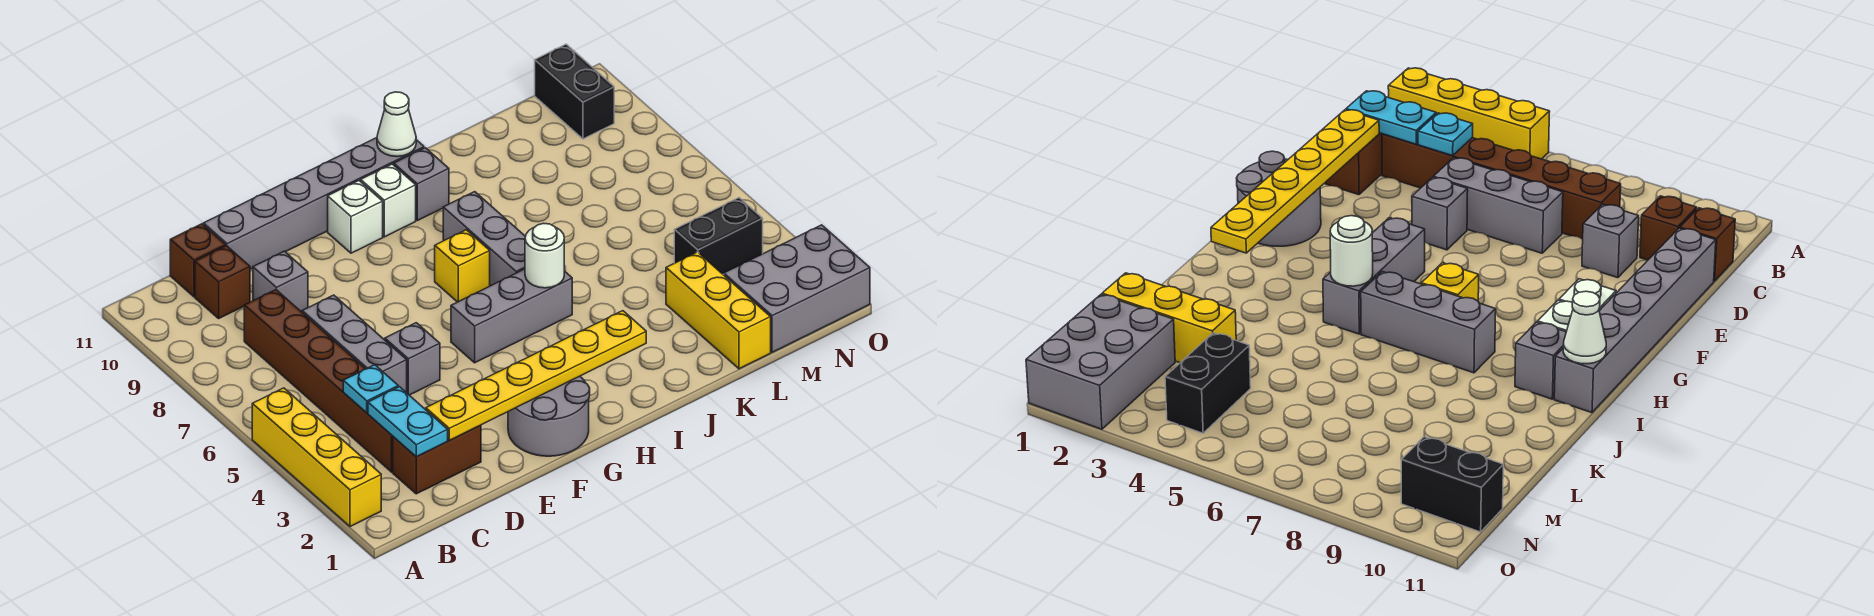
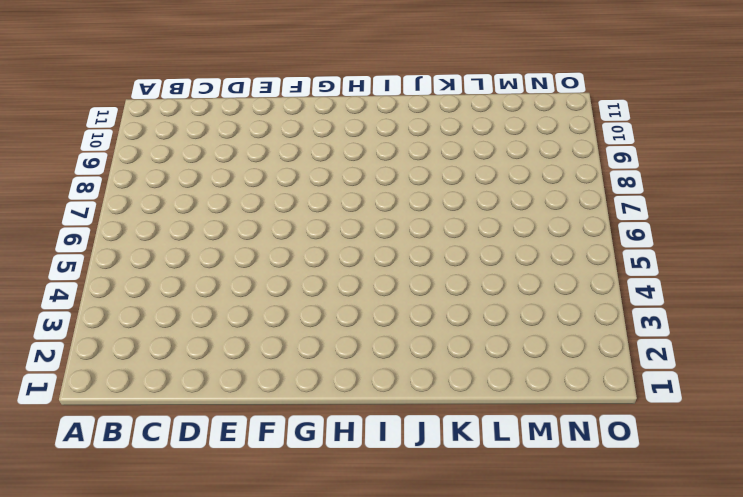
none -> yellow brick A2:A5 level 1
none -> brown brick C2:D2 level 1
none -> brown brick C3:C8 level 1

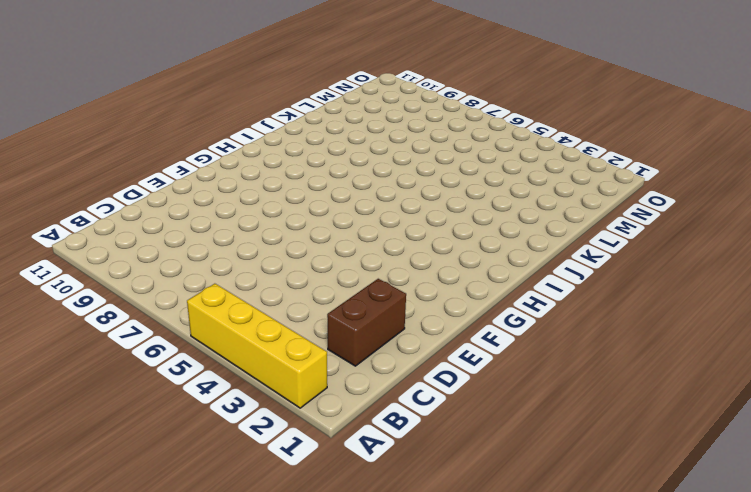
none -> brown brick C3:C8 level 1
none -> brown brick C10 level 1
none -> brown brick C11 level 1

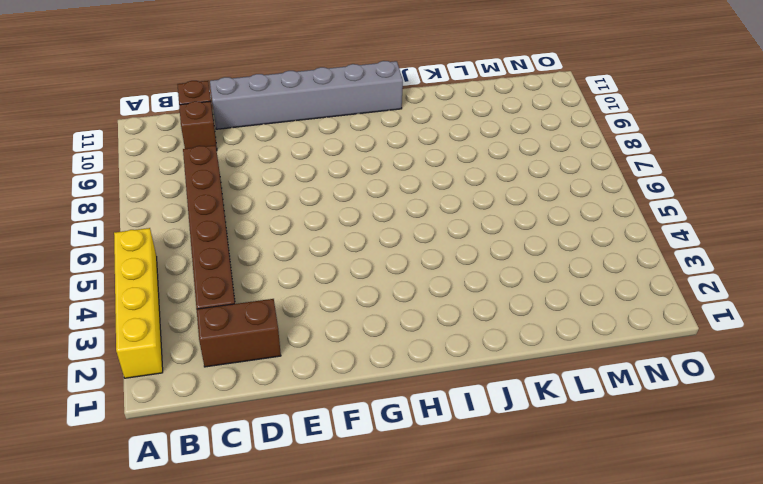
none -> grey brick D5:D7 level 1
none -> grey brick D9 level 1
none -> grey brick E5 level 1

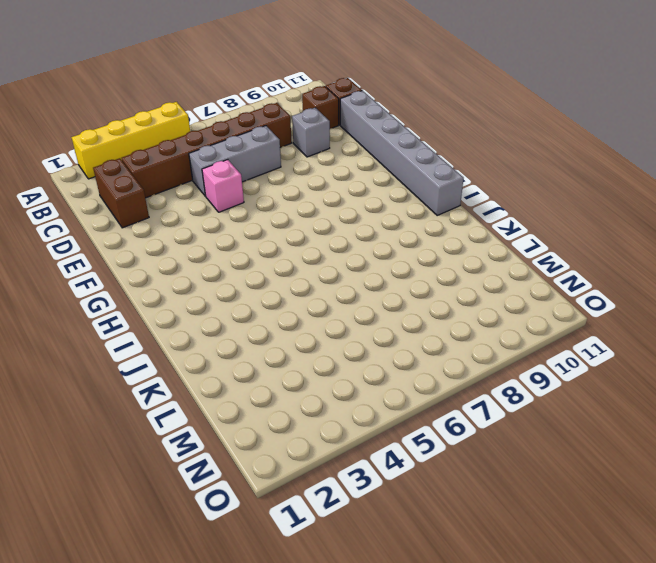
pink brick E5 level 1 -> grey brick E5 level 1
none -> grey round brick F1:G2 level 1
none -> grey brick G5:I5 level 1
none -> white brick G10 level 1

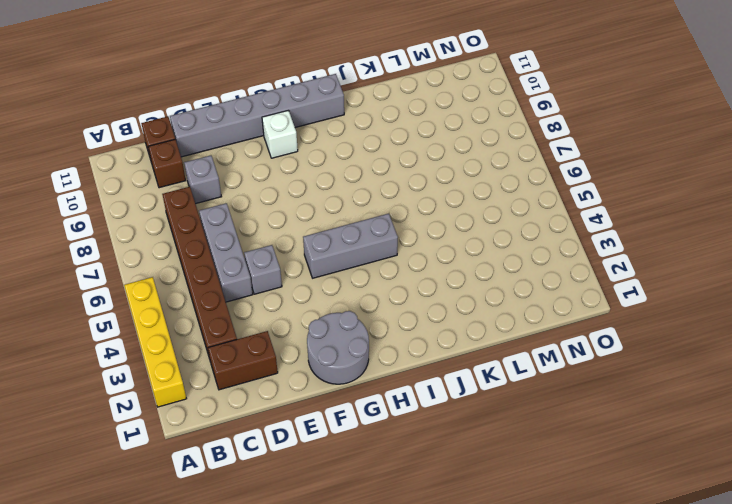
none -> yellow brick H7 level 1
none -> white brick H10 level 1
none -> grey brick I6:I8 level 1

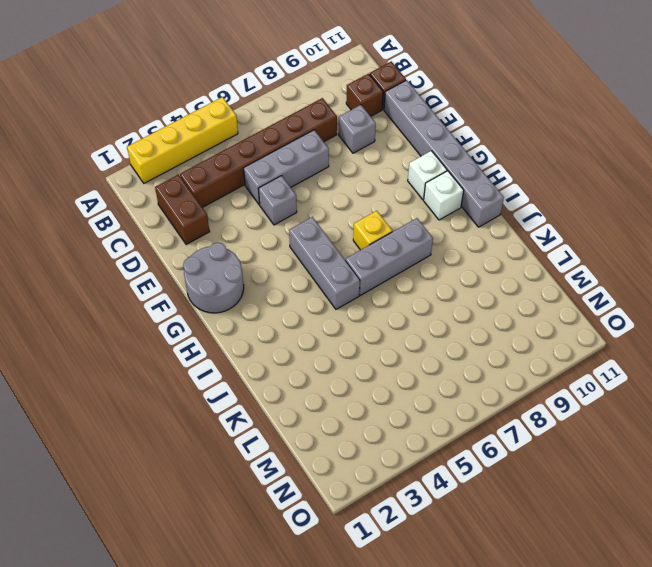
none -> grey brick I10 level 1
none -> yellow brick L1:L3 level 1
none -> grey brick M1:O2 level 1

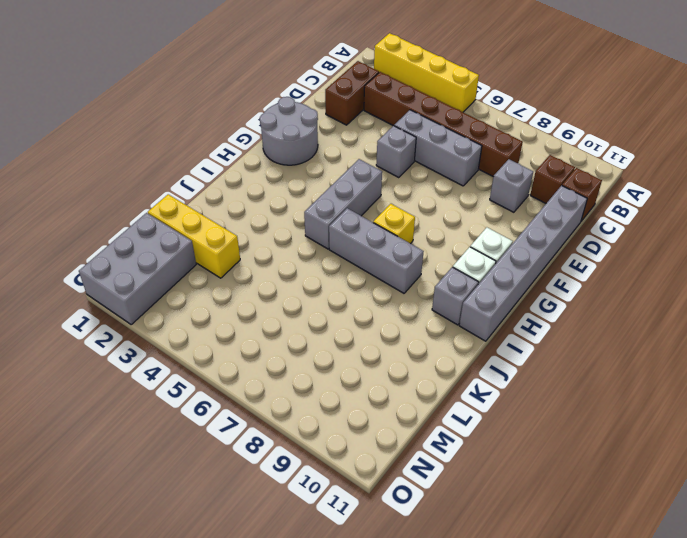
none -> black brick M4:N4 level 1
none -> black brick N10:N11 level 1
none -> cyan plate C2:C3 level 2

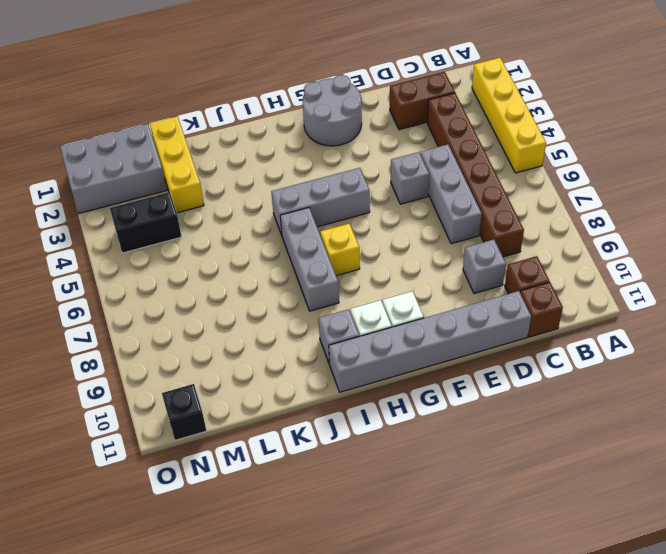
black brick N11 level 1 -> black brick N10:N11 level 1
none -> cyan plate C2:C3 level 2
none -> cyan plate C4 level 2
none -> yellow plate D2:I2 level 2

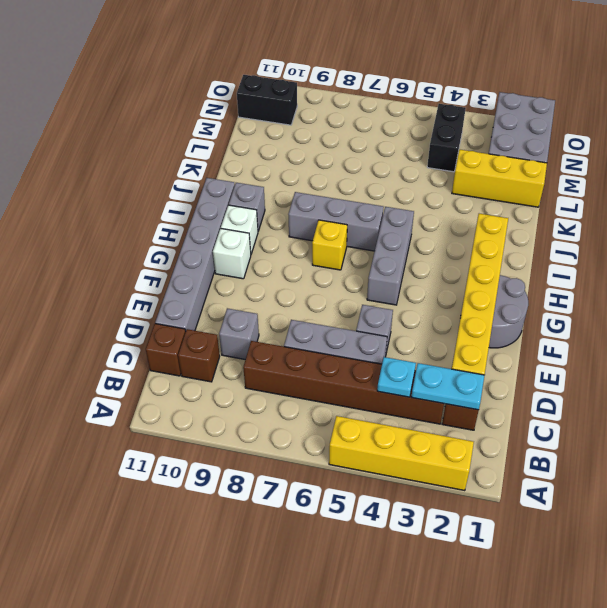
none -> white round brick I5 level 2
none -> white cone I11 level 2

